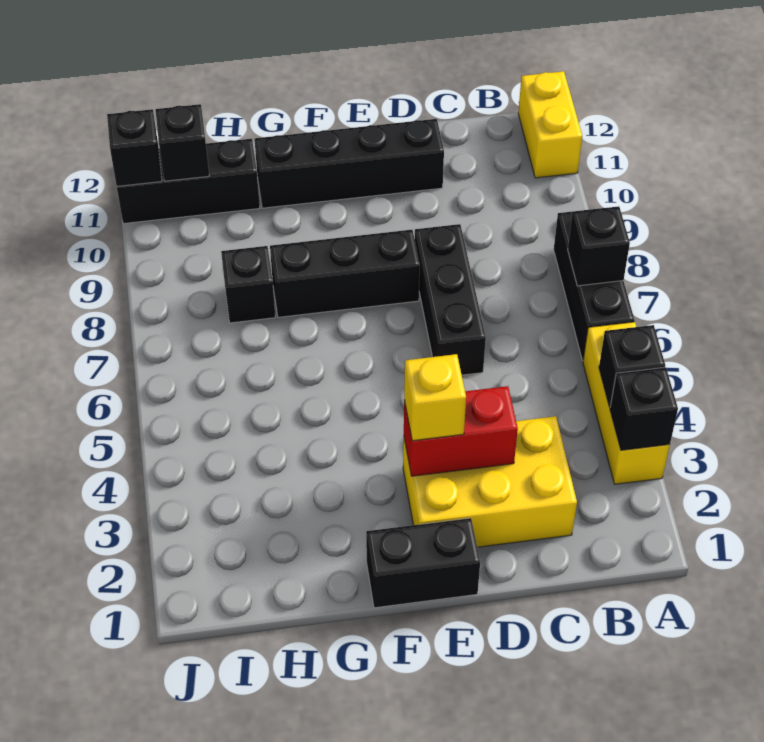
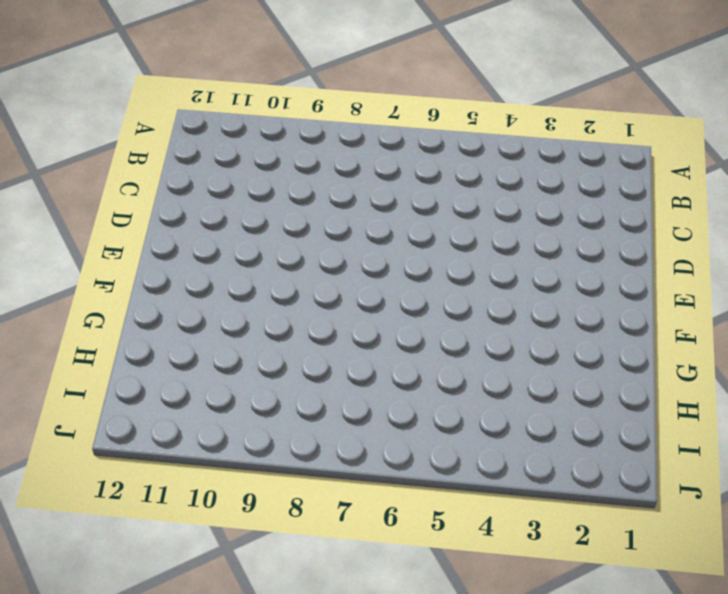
none -> yellow brick A3:A5 level 1
none -> black brick A6:A8 level 1
none -> yellow brick A11:A12 level 1

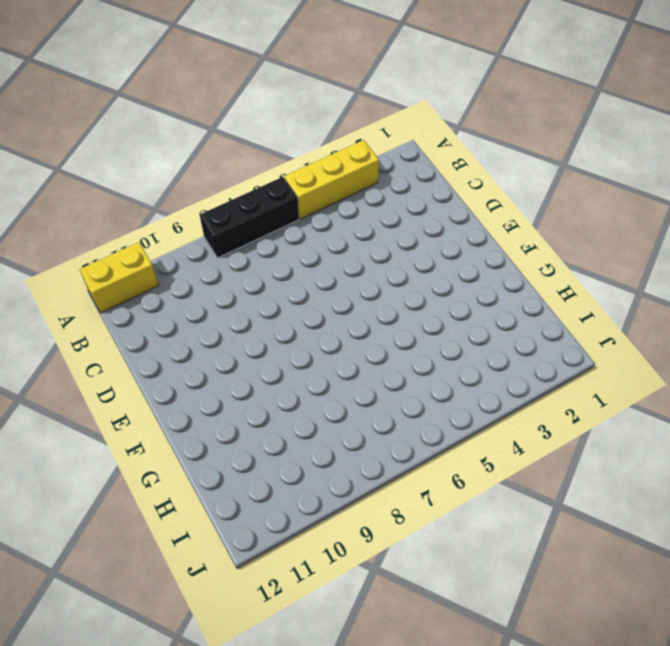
none -> yellow brick C2:E3 level 1
none -> black brick D6:D8 level 1
none -> black brick D11:G11 level 1

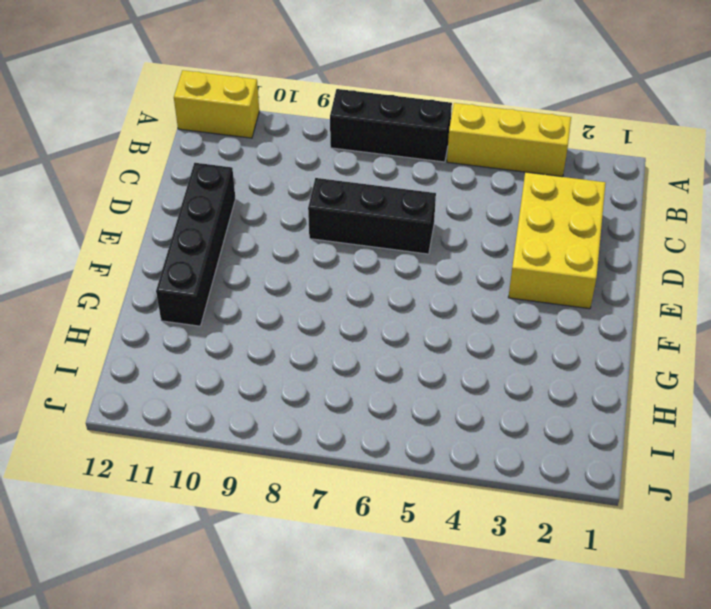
none -> black brick E1:F1 level 1
none -> black brick E8:G8 level 1
none -> black brick H8 level 1

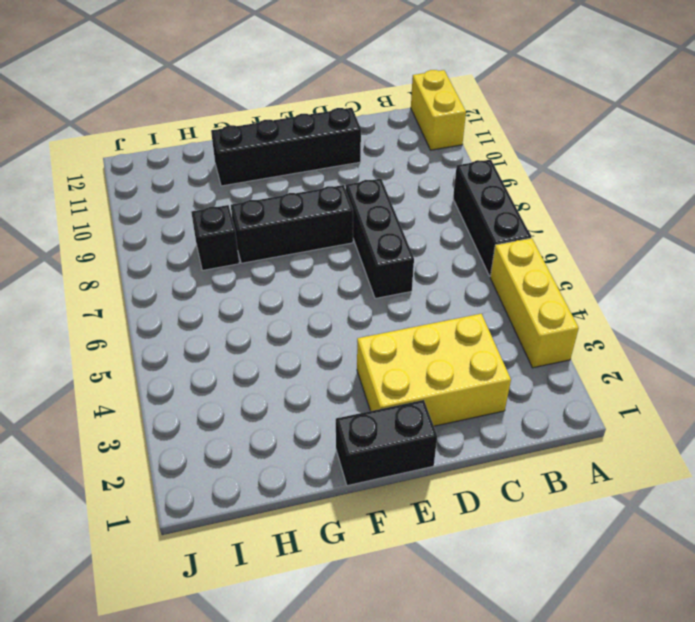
none -> black brick H11:J11 level 1
none -> black brick A3 level 2
none -> black brick A4 level 2

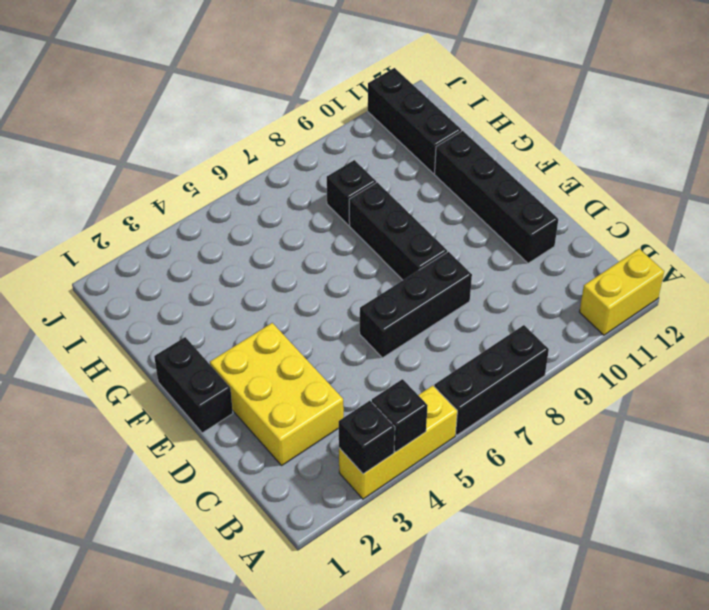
none -> black brick A7 level 2
none -> red brick D3:E3 level 2
none -> black brick I11 level 2

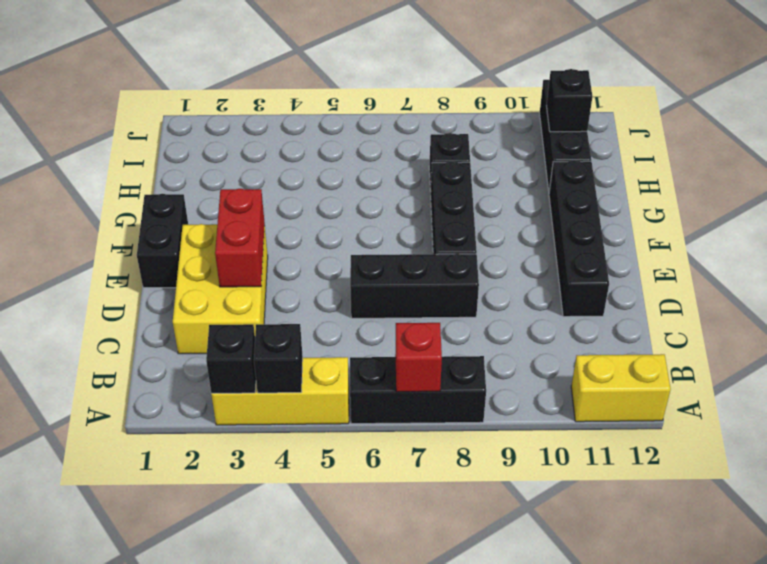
red brick A7 level 2 -> black brick A7 level 2
none -> black brick J11 level 2
none -> yellow brick E3 level 3

